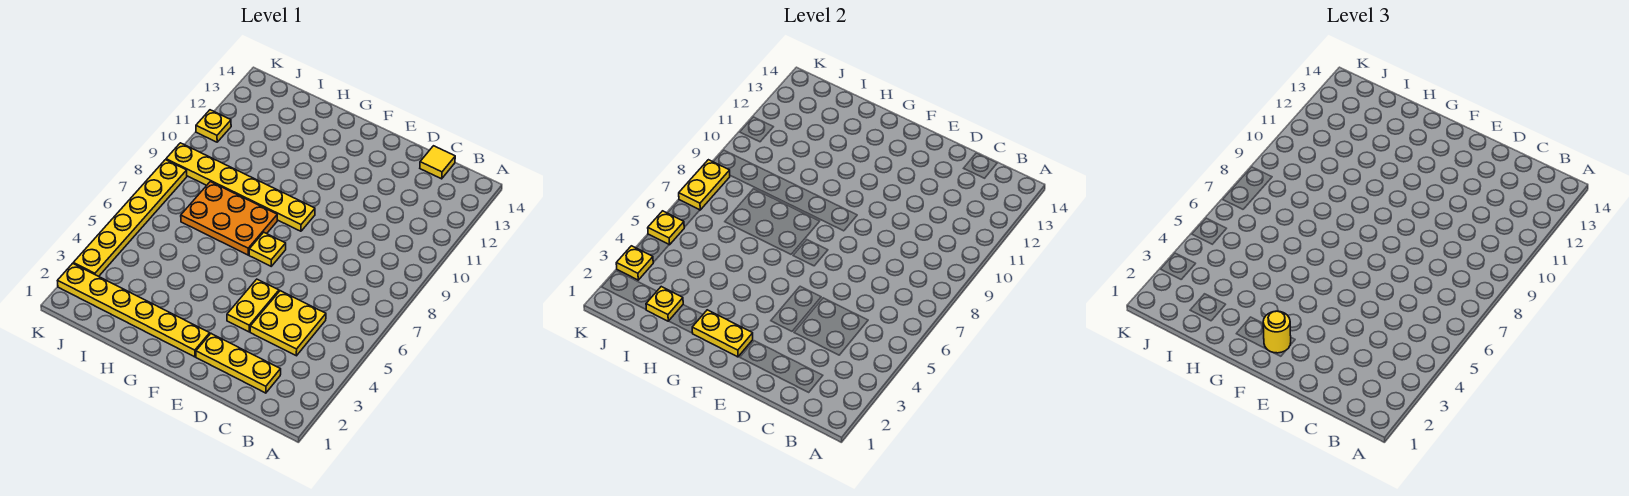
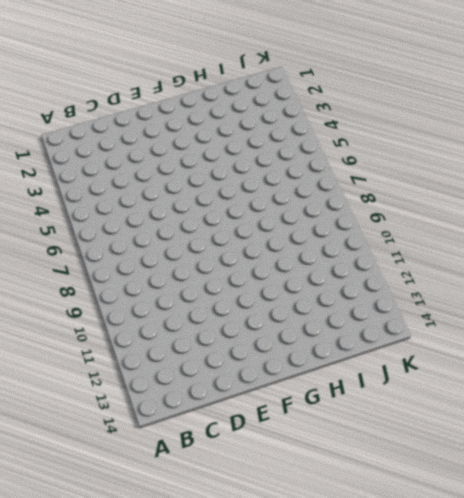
none -> yellow plate C2:E2 level 1
none -> yellow plate C4:D5 level 1
none -> yellow tile C14 level 1

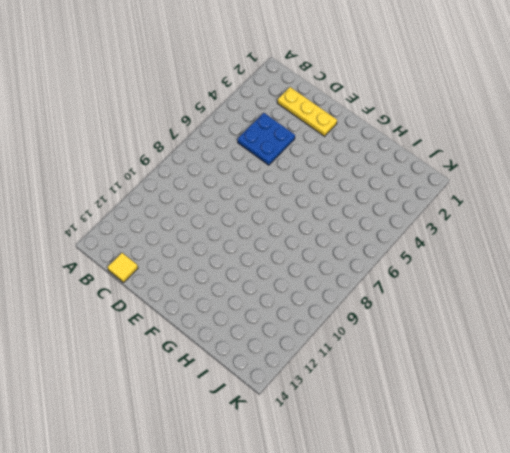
blue plate C4:D5 level 1 -> yellow plate C4:D5 level 1
none -> yellow plate E4:E5 level 1
none -> yellow plate F2:K2 level 1
none -> yellow plate F7 level 1

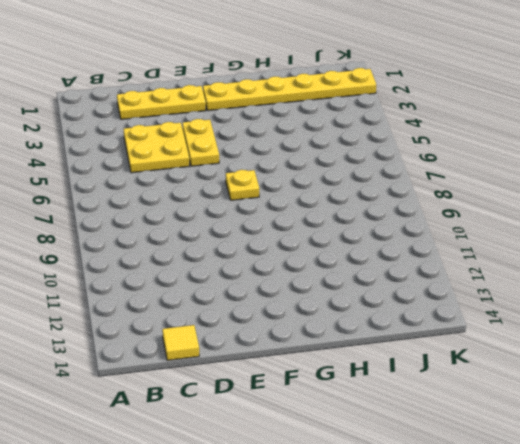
none -> yellow plate F9:K9 level 1
none -> orange plate G7:I8 level 1
none -> yellow plate K3:K8 level 1

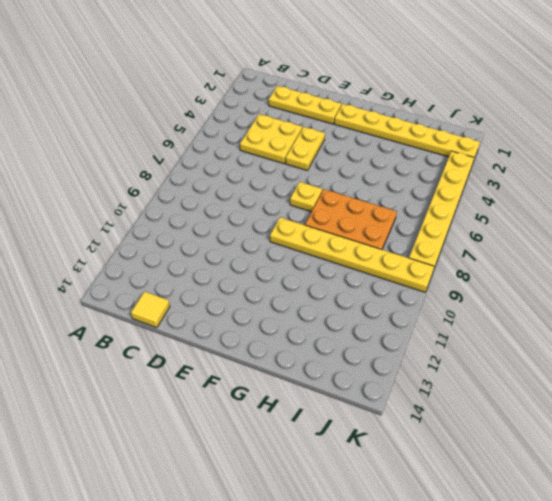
none -> yellow plate K11 level 1
none -> yellow plate F2:G2 level 2
none -> yellow plate I2 level 2

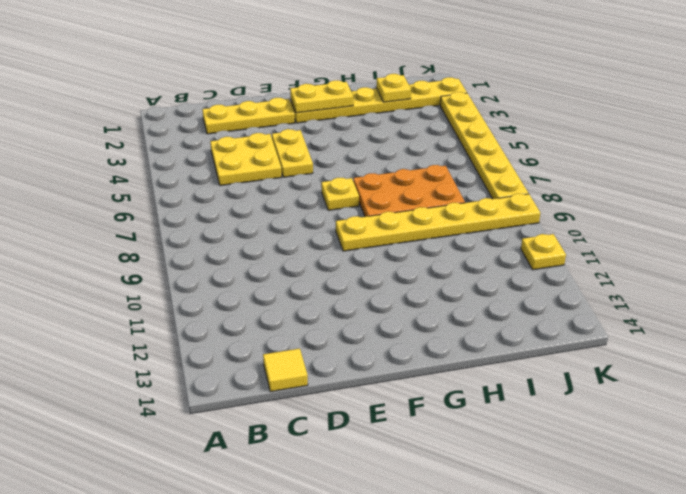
none -> yellow plate K3 level 2
none -> yellow plate K5 level 2
none -> yellow plate K7:K8 level 2

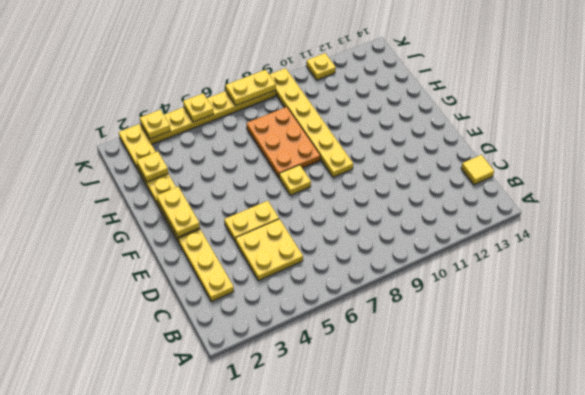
none -> yellow round brick F2 level 3

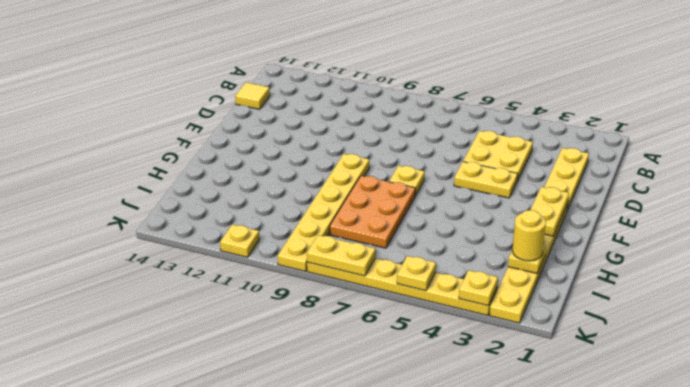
yellow round brick I2 level 3 -> yellow round brick F2 level 3

